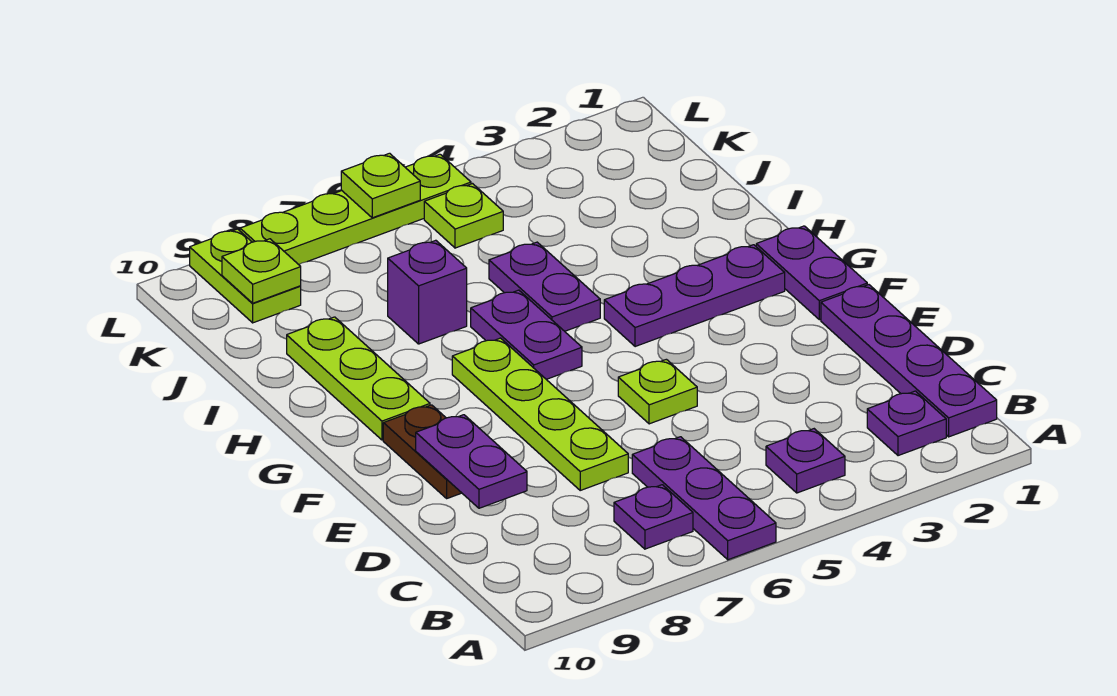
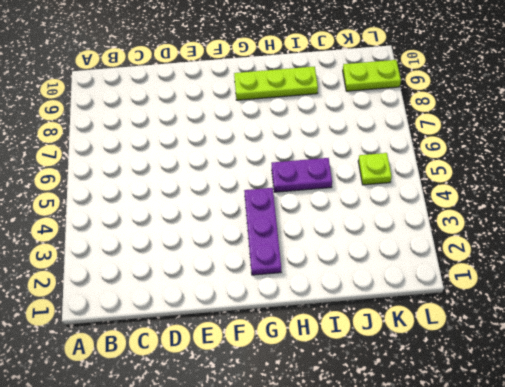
none -> purple plate A6:C6 level 1
none -> purple plate B1:E1 level 1
none -> purple plate B2 level 1

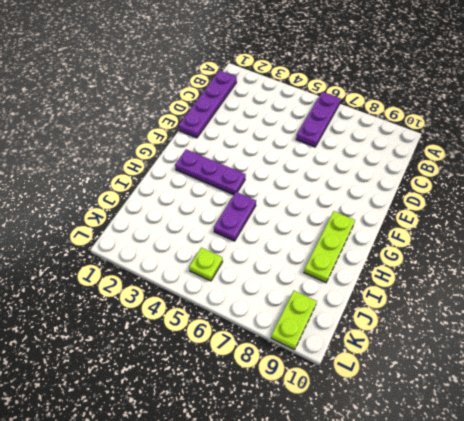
none -> purple plate B2 level 1
none -> purple plate B4 level 1
none -> purple plate B7 level 1

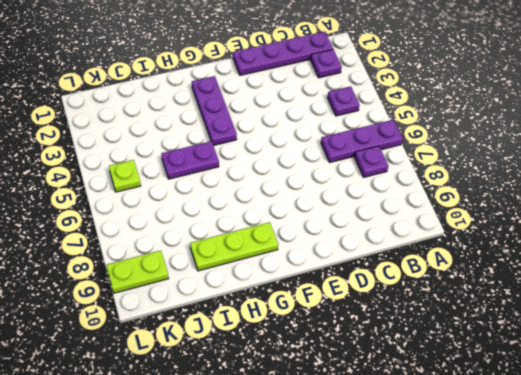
none -> lime plate D7:G7 level 1
none -> lime plate E5 level 1
none -> brown plate E9:F9 level 1

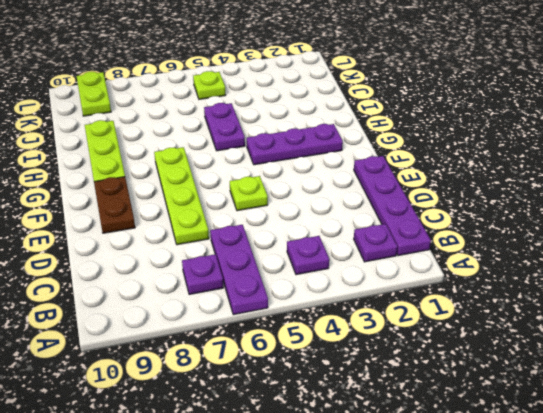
none -> purple plate F1:G1 level 1
none -> purple plate G6:H6 level 1
none -> purple brick I7 level 1

